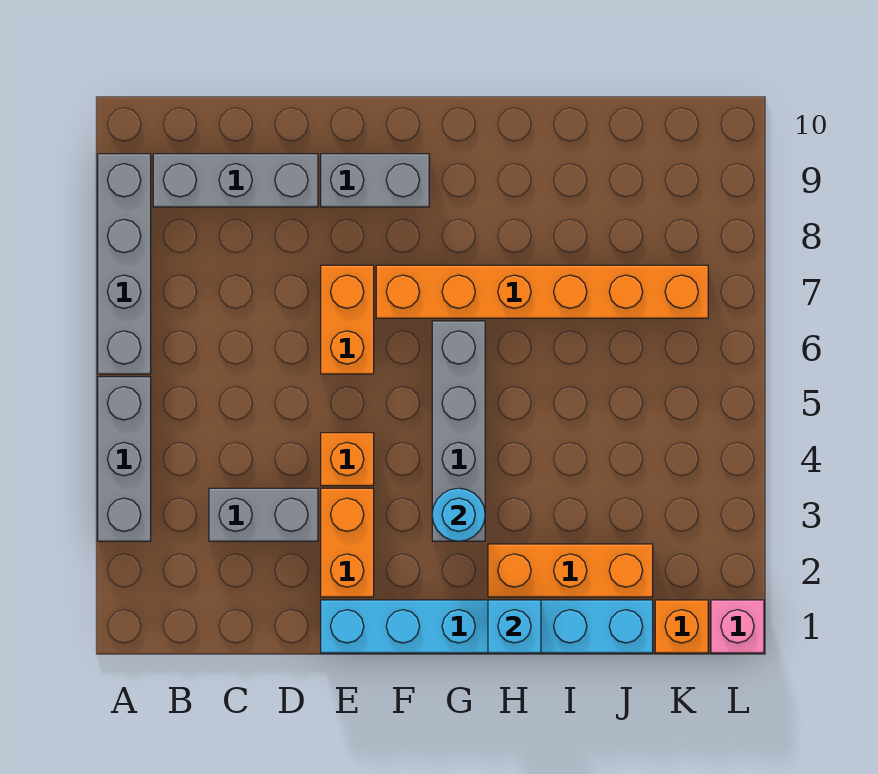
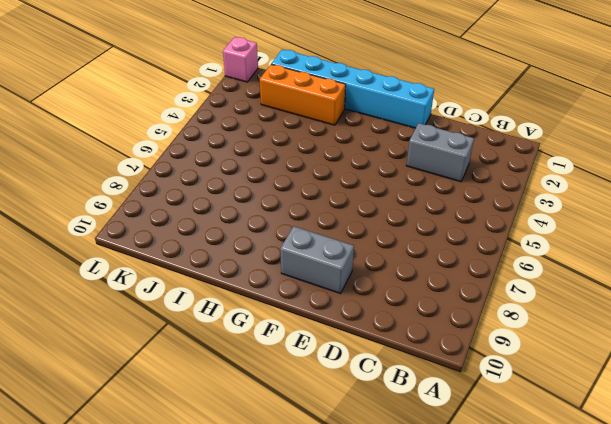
none -> grey brick A3:A5 level 1
none -> grey brick A6:A9 level 1
none -> grey brick B9:D9 level 1

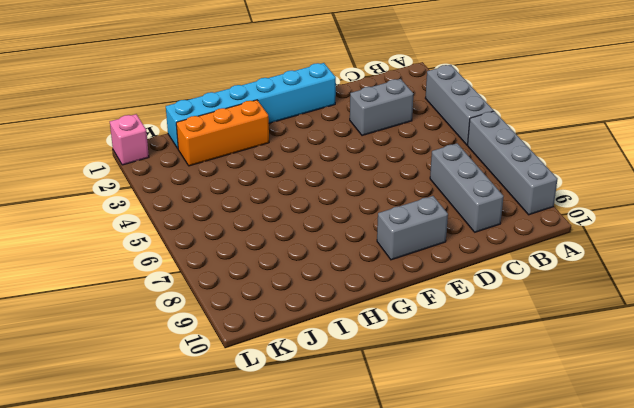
grey brick C7:C9 level 1 -> grey brick B9:D9 level 1
none -> orange brick E2:E3 level 1
none -> orange brick E4 level 1
none -> orange brick E6:E7 level 1

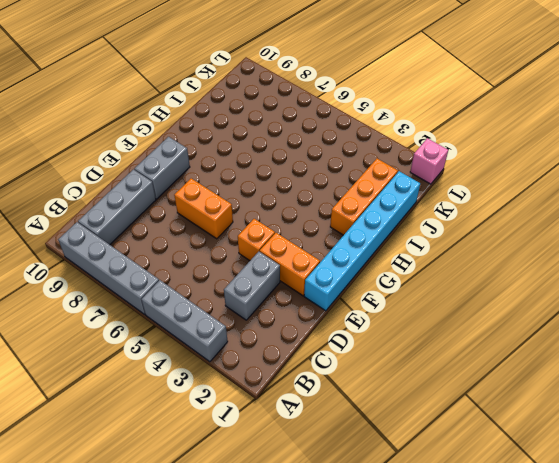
none -> orange brick F7:K7 level 1
none -> grey brick G3:G6 level 1
none -> orange brick K1 level 1

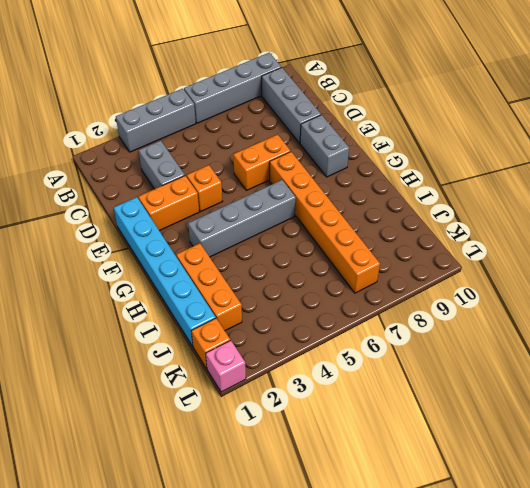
none -> cyan round brick G3 level 2
none -> cyan brick H1 level 2

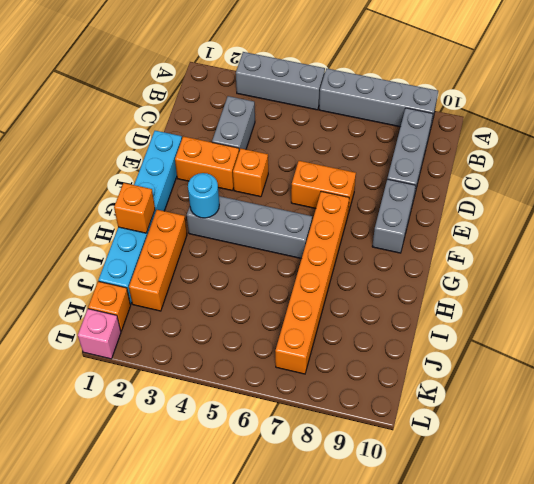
orange brick H1 level 2 -> cyan brick H1 level 2

